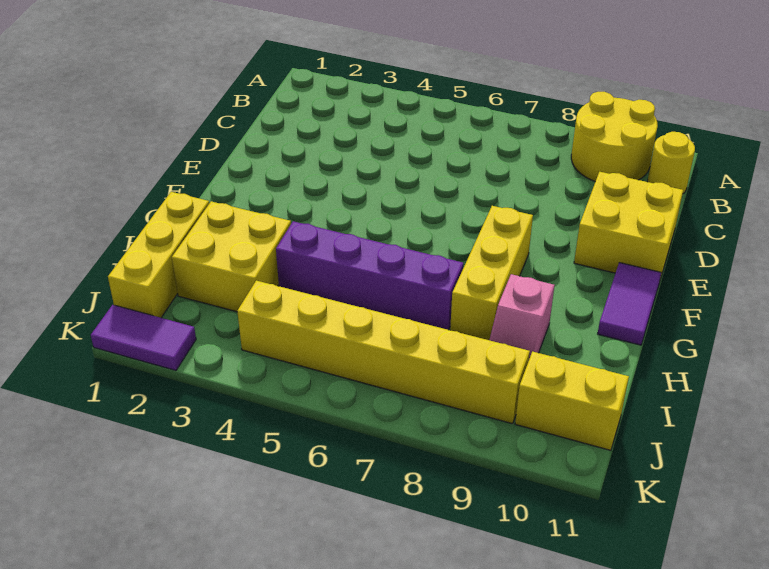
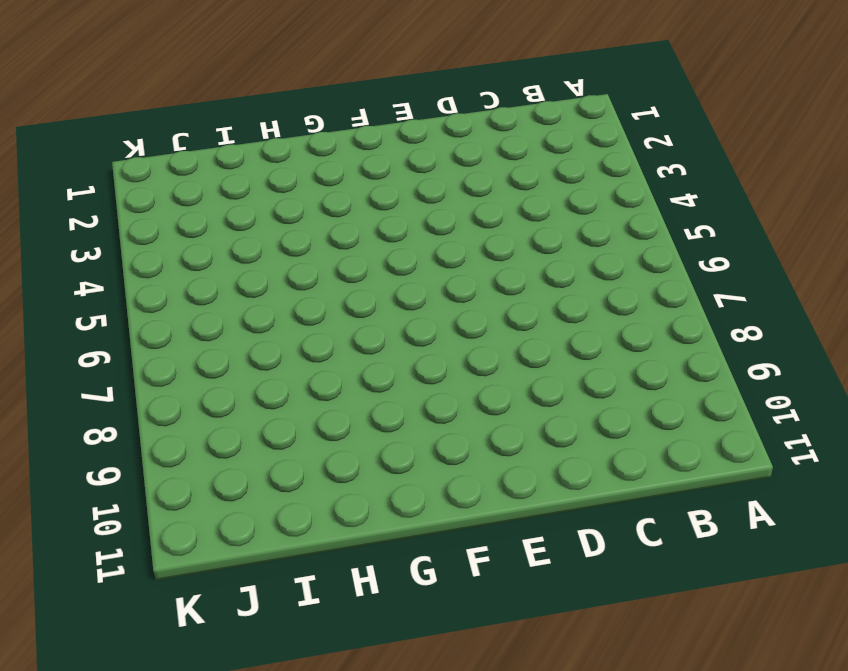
none -> yellow round brick A9:B10 level 1
none -> yellow round brick B11 level 1
none -> yellow brick D10:E11 level 1

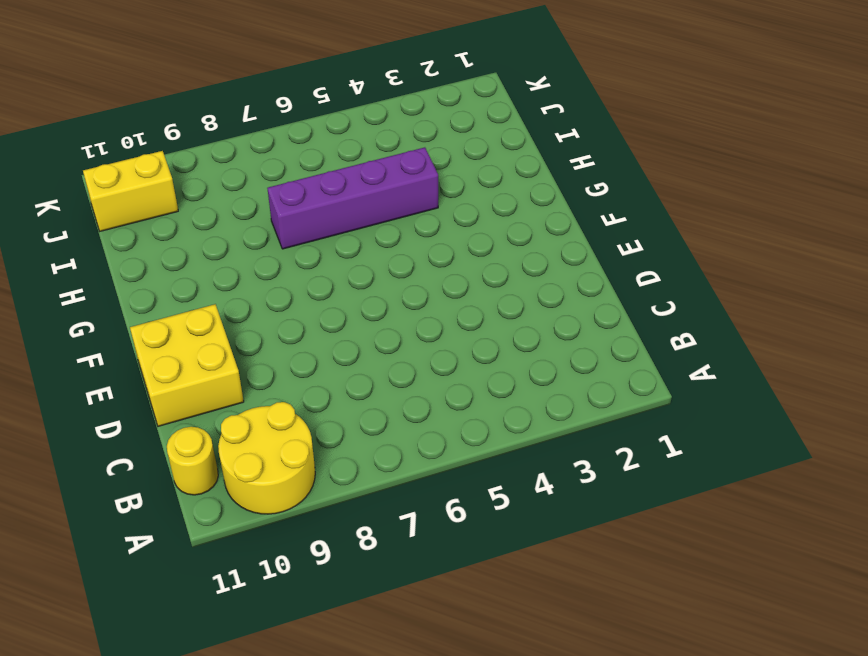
none -> yellow brick F8:H8 level 1
none -> purple tile F11:G11 level 1
none -> yellow brick H1:J1 level 1

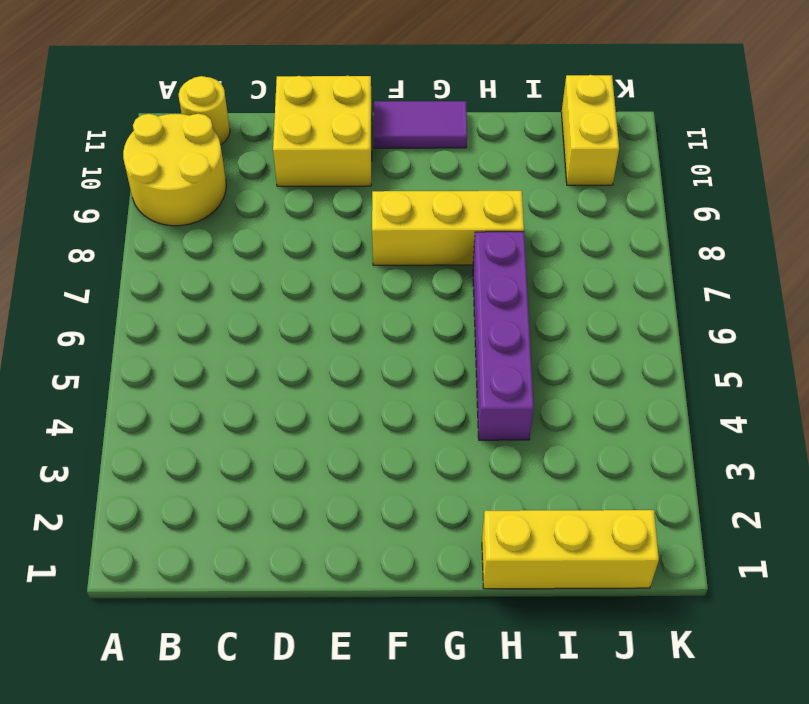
none -> yellow brick H2:I3 level 1
none -> pink slope H9:I9 level 1 top H
none -> yellow brick J4:J9 level 1

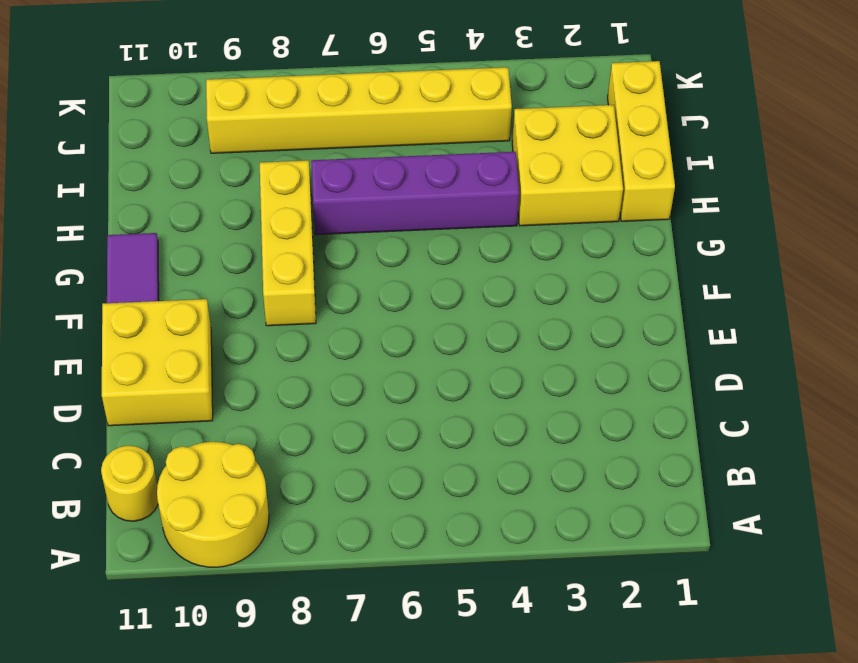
none -> pink slope H9:I9 level 1 top H
none -> yellow brick J10:J11 level 1
none -> purple tile K1:K2 level 1

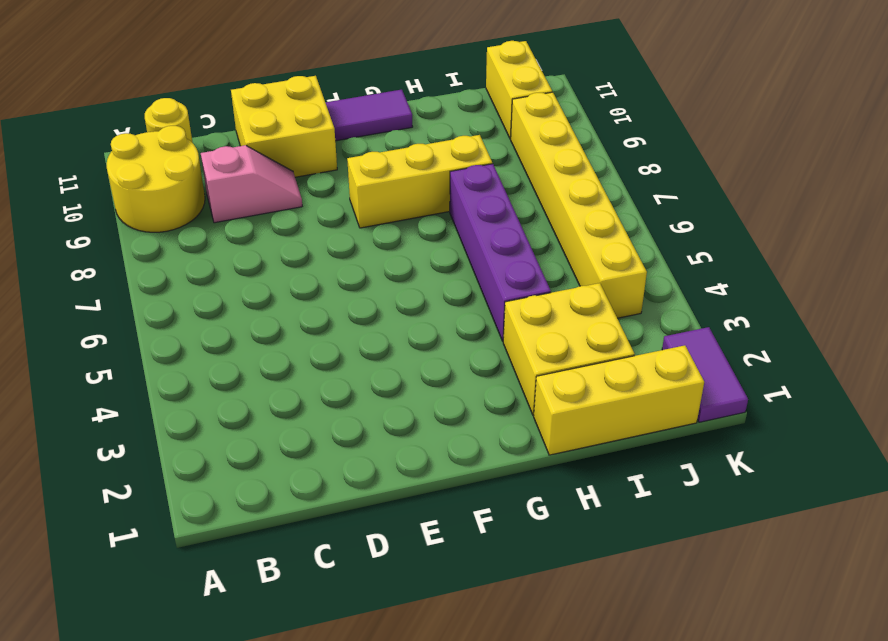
pink slope C9:D9 level 1 top C -> pink slope H9:I9 level 1 top H

